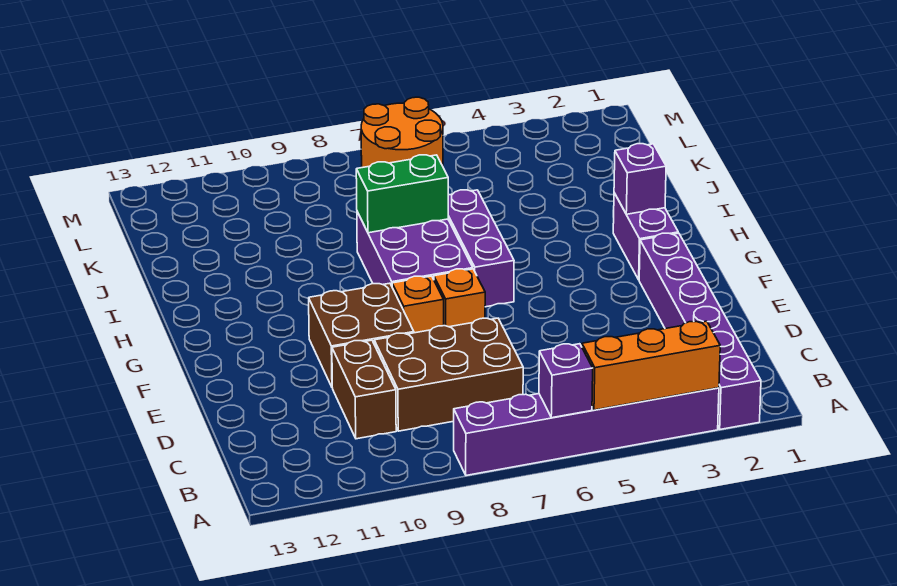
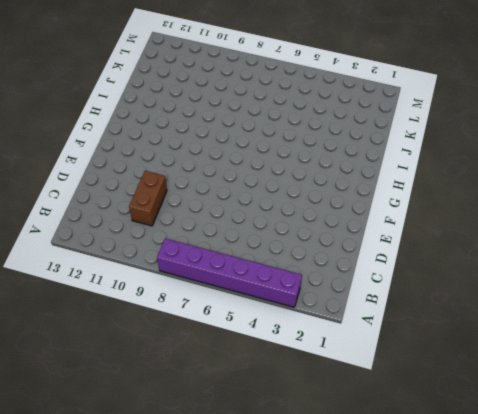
none -> purple brick A2:F2 level 1
none -> brown brick C7:D9 level 1
none -> brown brick E9:F10 level 1

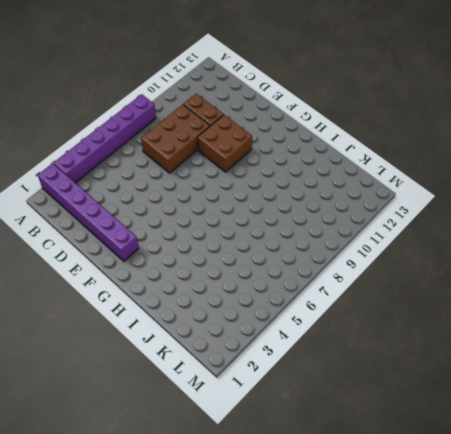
none -> orange brick F7 level 1
none -> orange brick F8 level 1
none -> purple brick G2:H2 level 1

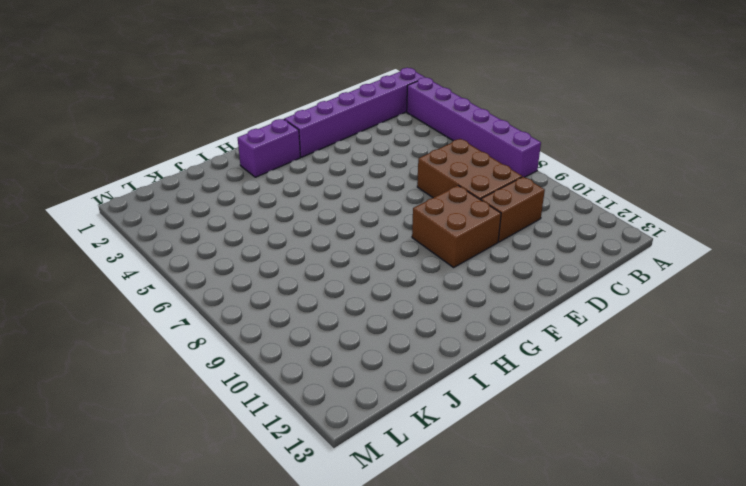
none -> orange brick F7 level 1
none -> orange brick F8 level 1
none -> purple brick G6:I6 level 1

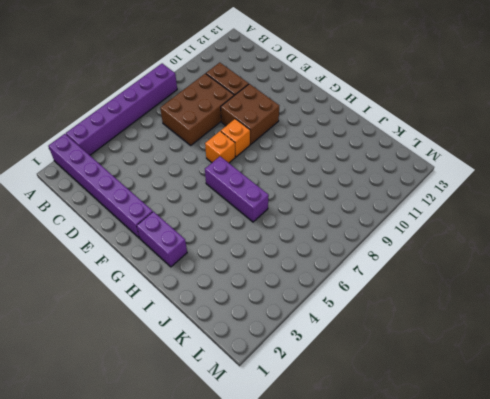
none -> purple brick G7:I8 level 1
none -> orange round brick L6:M7 level 1
none -> orange brick A3:A5 level 2

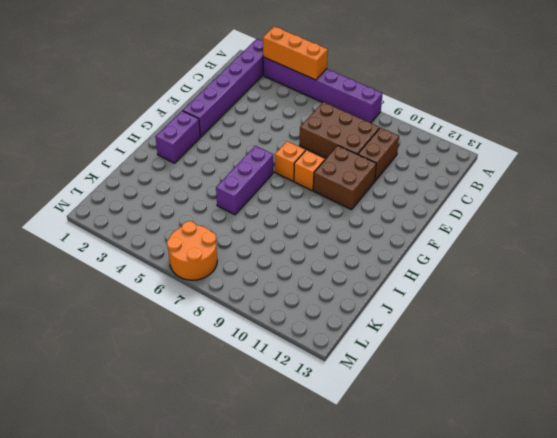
none -> purple brick G7:I8 level 1
none -> purple brick A6 level 2
none -> purple brick H2 level 2

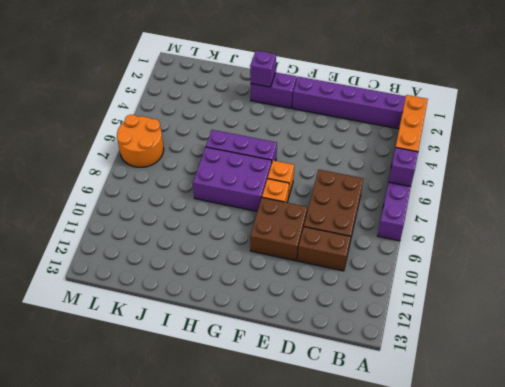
none -> green brick I7:I8 level 2

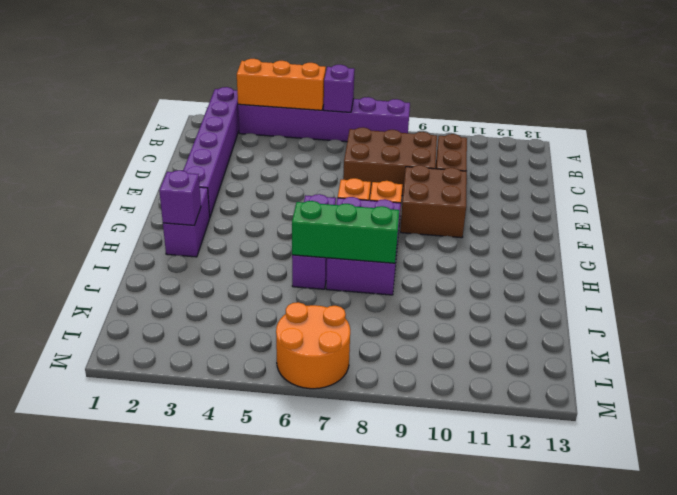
green brick I6:I8 level 2 -> green brick I7:I8 level 2

